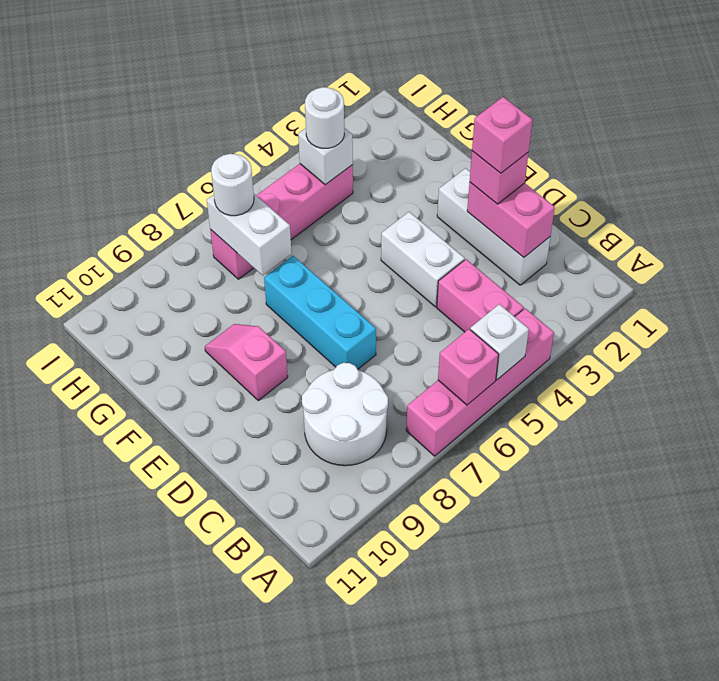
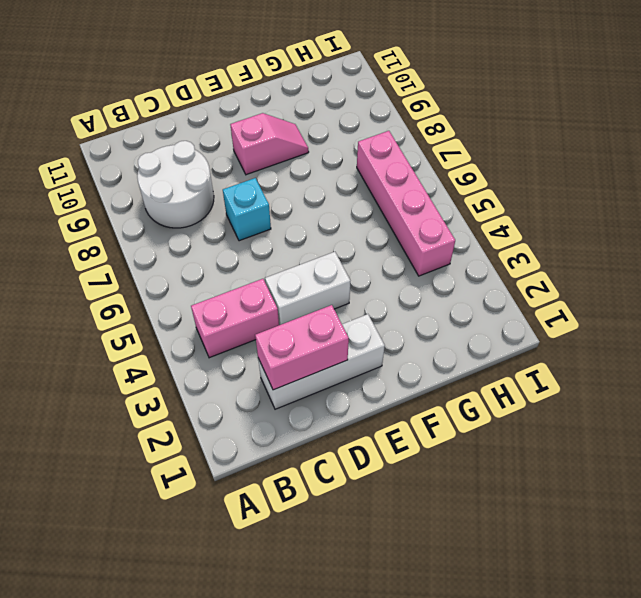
cyan brick D7 level 1 -> cyan brick D7:F7 level 1
none -> pink brick A4:A7 level 1
none -> white brick A5 level 2
none -> pink brick A6 level 2

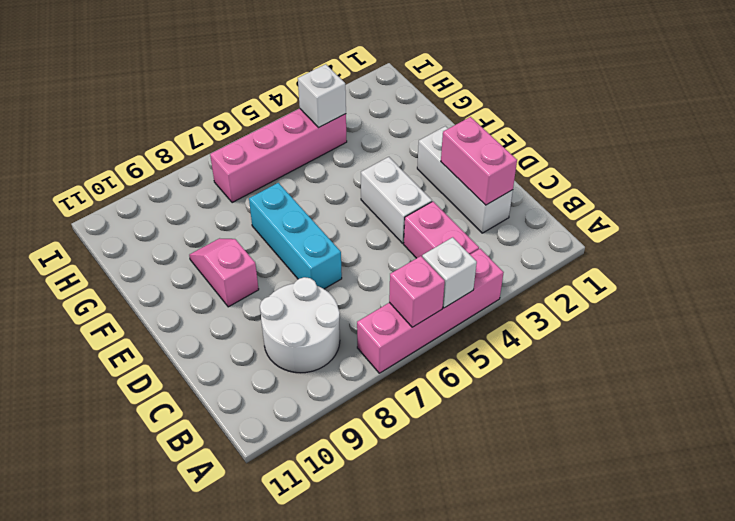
none -> white brick G7:H7 level 2
none -> pink brick D2 level 3
none -> white round brick H4 level 3

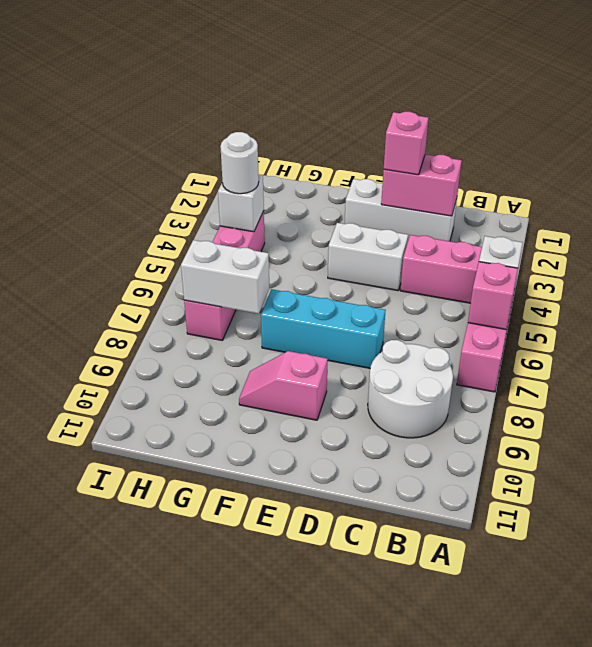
none -> white round brick H7 level 3
none -> pink brick D2 level 4

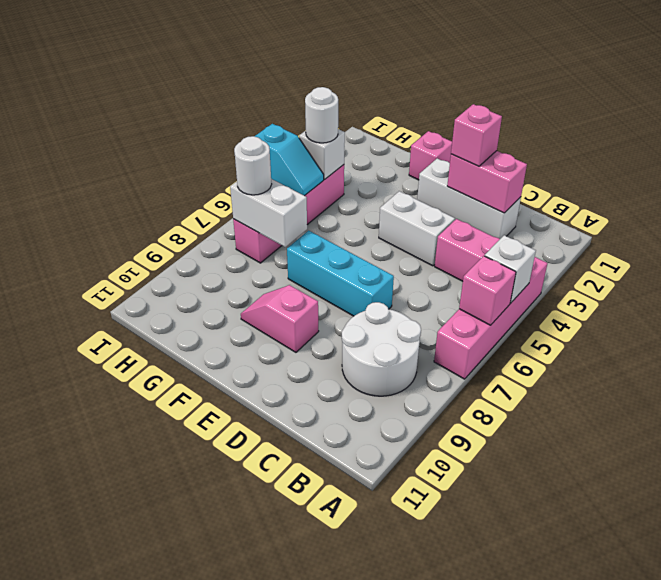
pink brick F1 level 1 -> pink brick D2 level 4
cyan slope H5:I5 level 2 top I -> none

